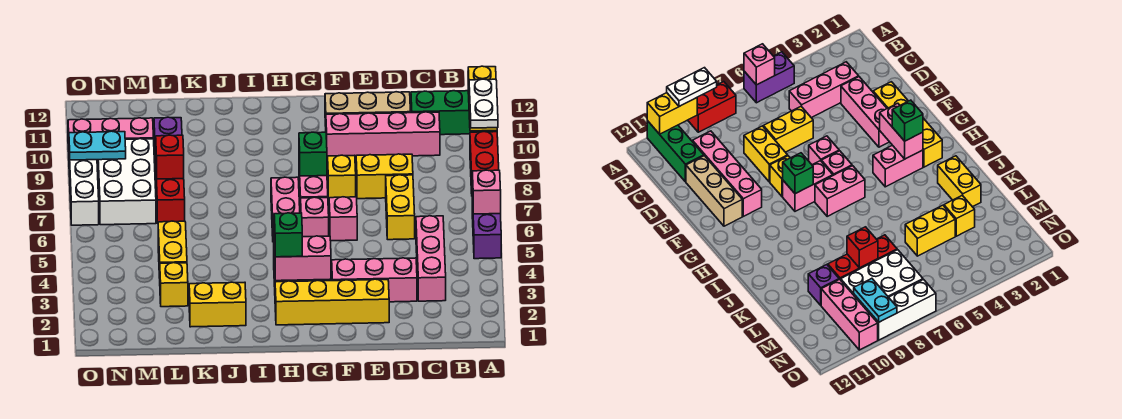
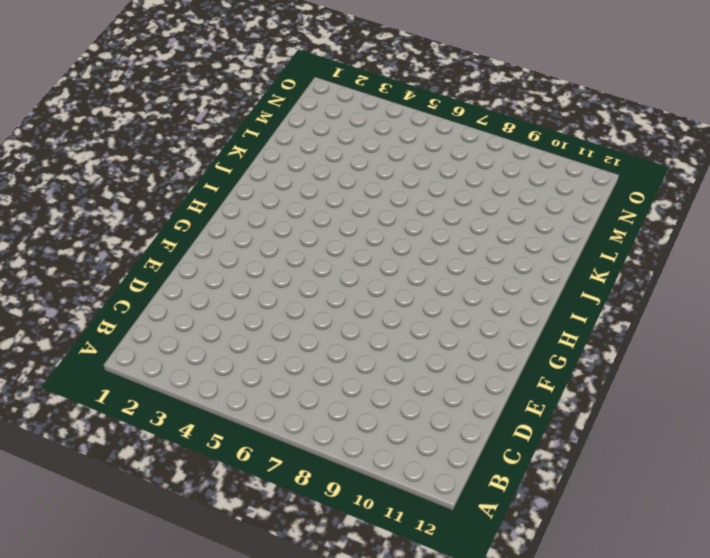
none -> purple brick A5:A6 level 1
none -> red brick A8:A9 level 1
none -> green brick A11:C11 level 1
none -> pink brick C3:C5 level 1

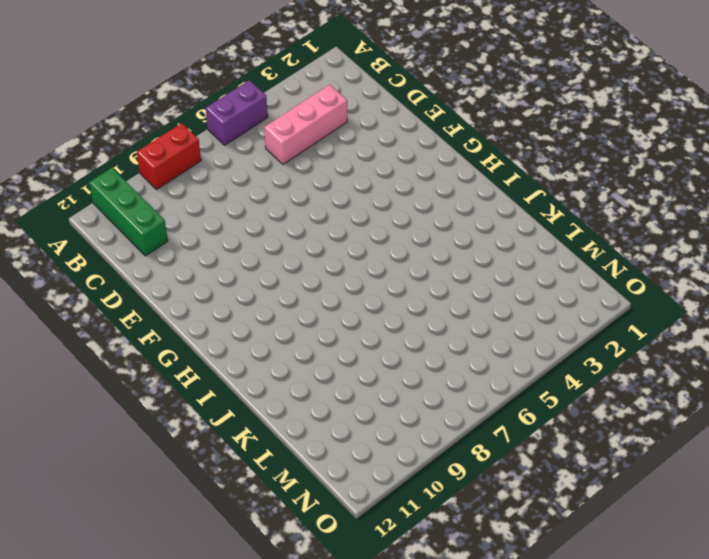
none -> pink brick C10:F10 level 1
none -> pink brick D3:F3 level 1
none -> yellow brick D6:D7 level 1
none -> yellow brick D8:E8 level 1

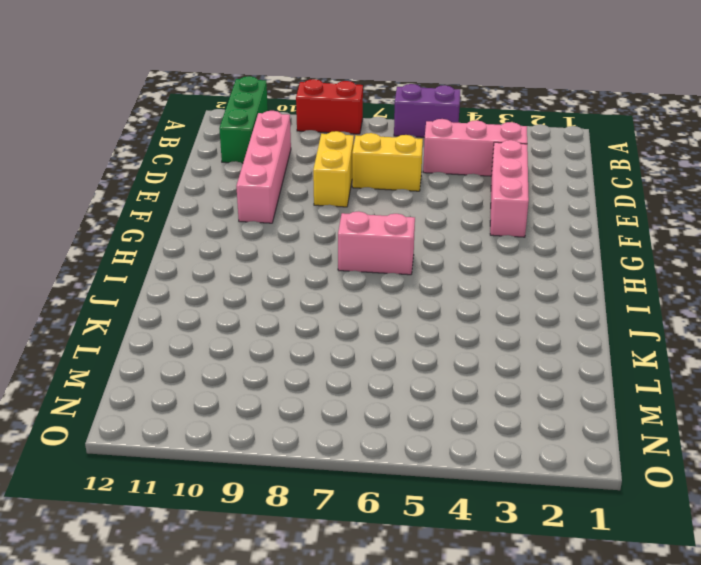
none -> tan brick D11:F11 level 1
none -> yellow brick E2:H2 level 1
none -> pink brick F6 level 1
none -> yellow brick F8 level 1

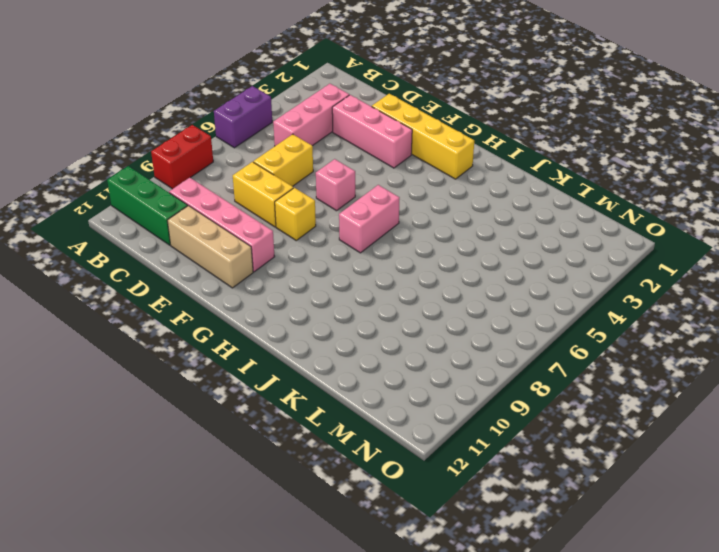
none -> pink brick G6 level 1
none -> pink brick G7:G8 level 1
none -> pink brick H3:H4 level 1
none -> yellow brick J2:K2 level 1

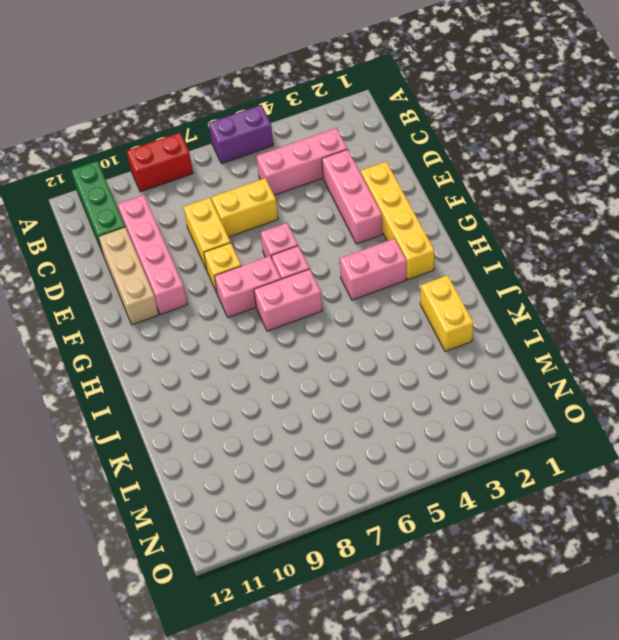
none -> yellow brick L3 level 1
none -> yellow brick L4:L5 level 1
none -> red brick L7:L9 level 1
none -> purple brick L10 level 1

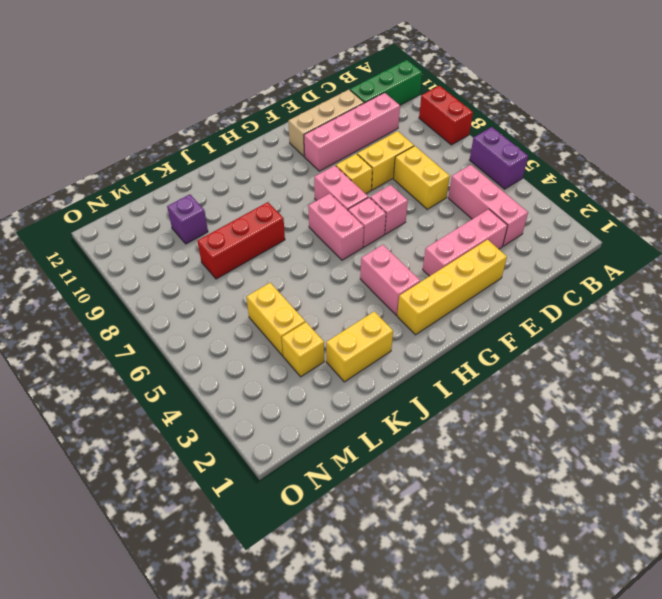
red brick J8:L8 level 1 -> red brick L7:L9 level 1
none -> white brick M7:N9 level 1
none -> pink brick M10:O10 level 1
none -> white brick O7:O9 level 1
none -> pink brick A6 level 2

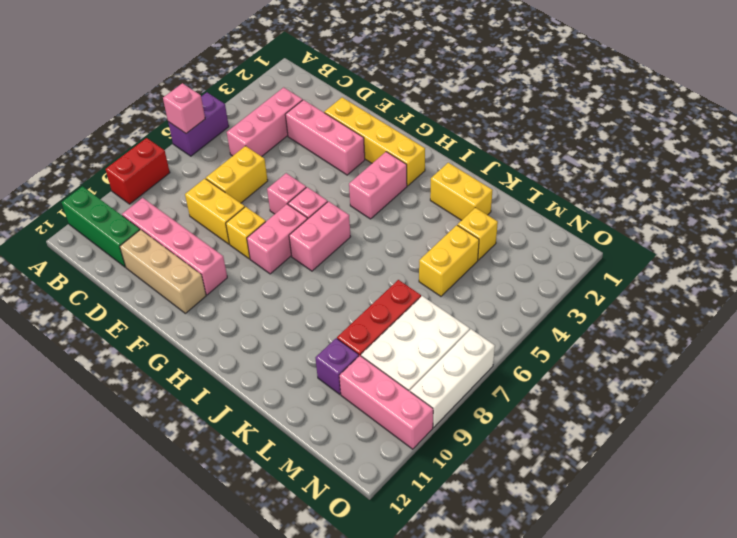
none -> yellow brick A10:A11 level 2
none -> pink brick G3:H3 level 2
none -> green brick G8 level 2
none -> red brick L8 level 2

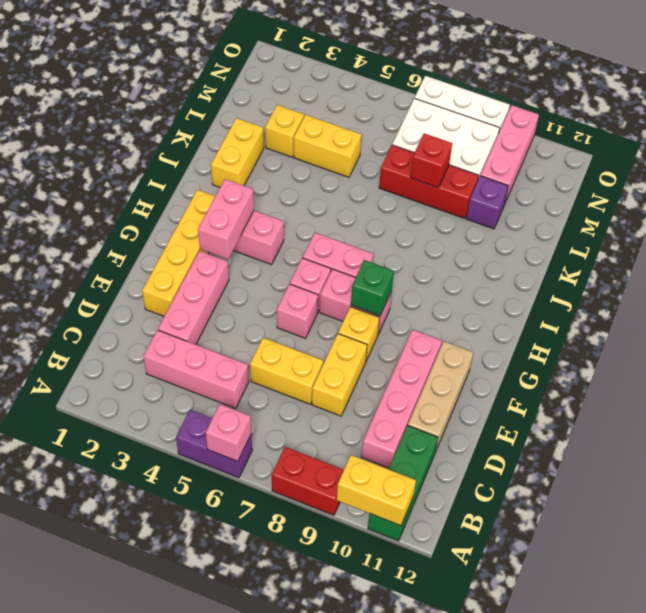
none -> cyan plate N9:O9 level 2
none -> white plate A9:A10 level 3
none -> green brick H3 level 3

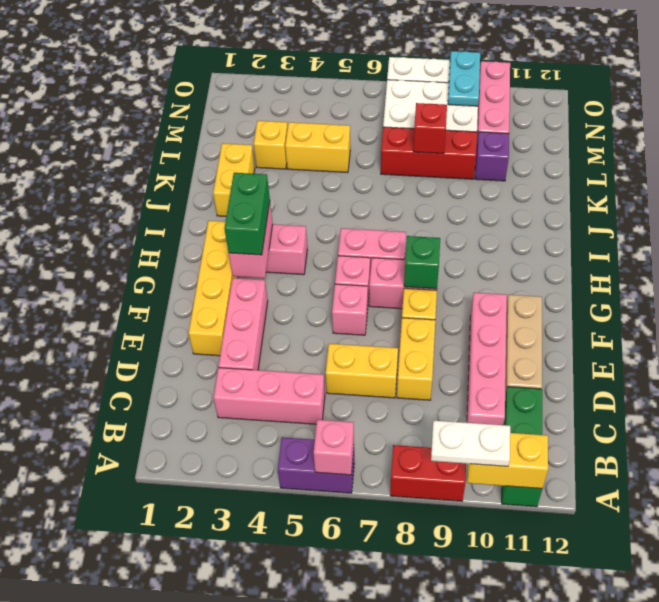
green brick G3:H3 level 3 -> green brick H3 level 3

